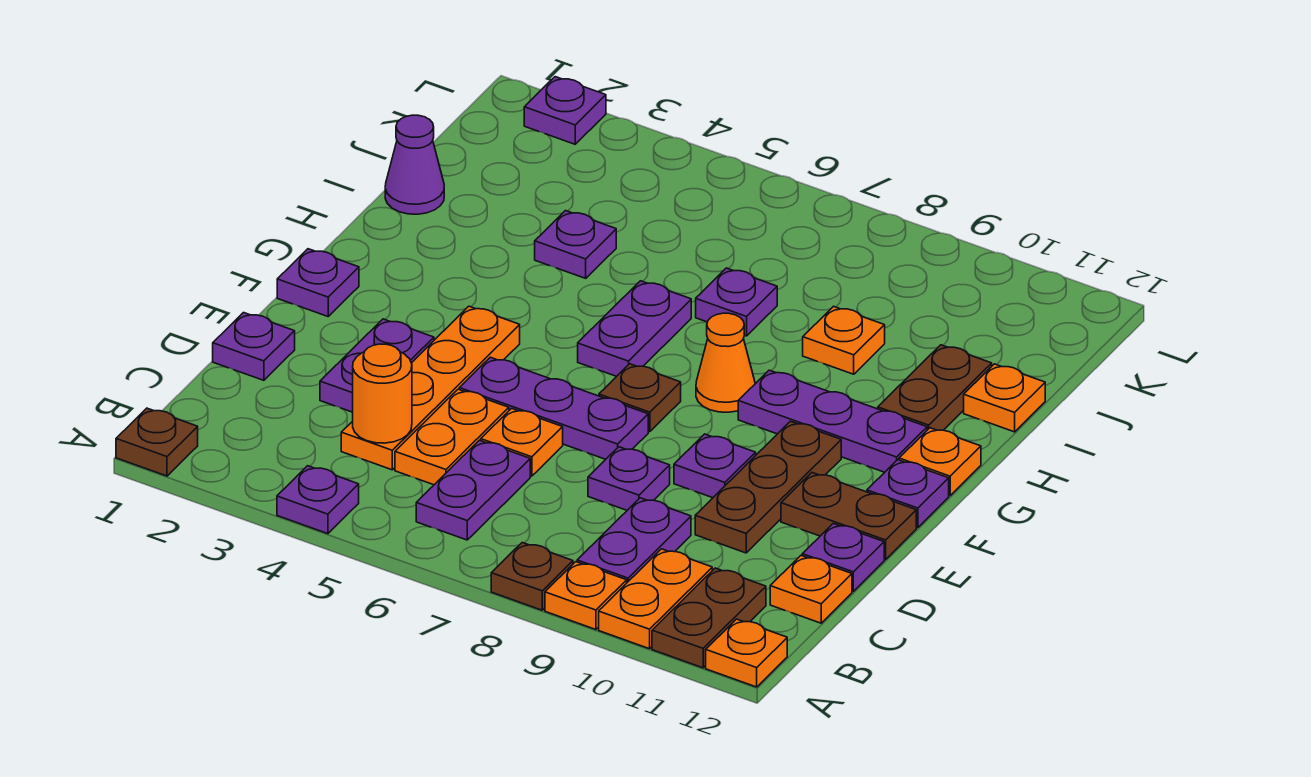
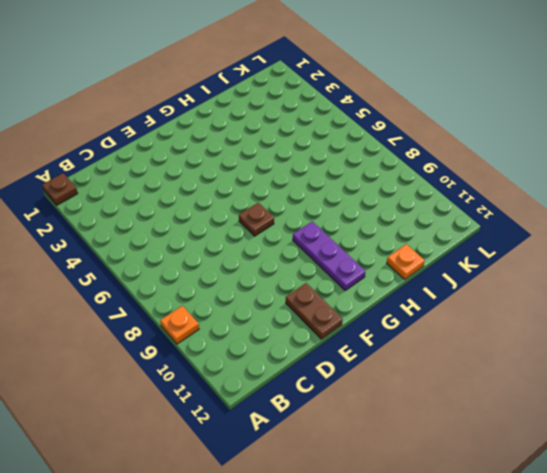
none -> purple plate A4 level 1
none -> brown plate A8 level 1
none -> orange plate A10:B10 level 1
none -> brown plate A11:B11 level 1

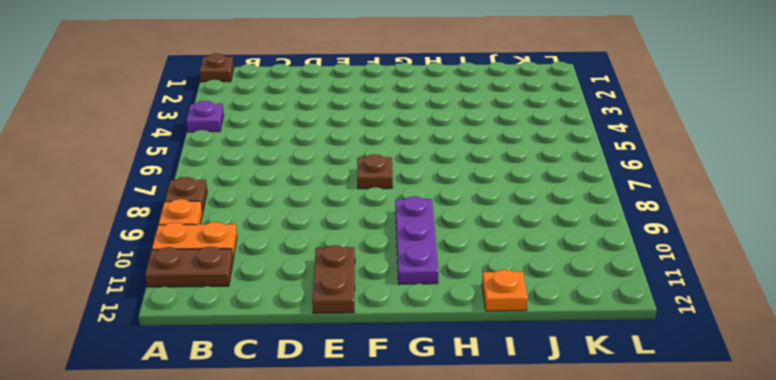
none -> orange plate A12 level 1
none -> purple plate B6:C6 level 1
none -> purple plate B9:C9 level 1
none -> orange plate C4:F4 level 1

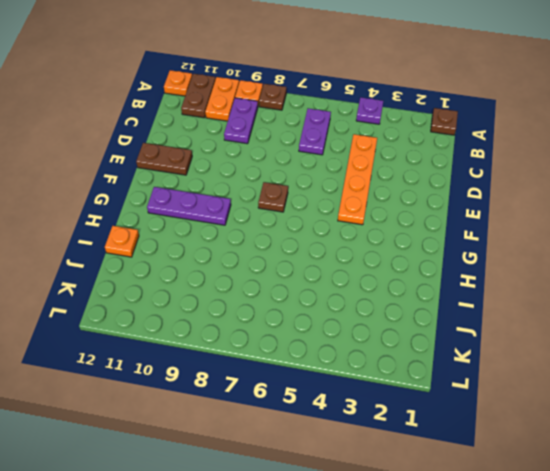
none -> orange plate C5:D5 level 1
none -> orange plate C12 level 1
none -> purple plate D1 level 1
none -> purple plate D3:E3 level 1

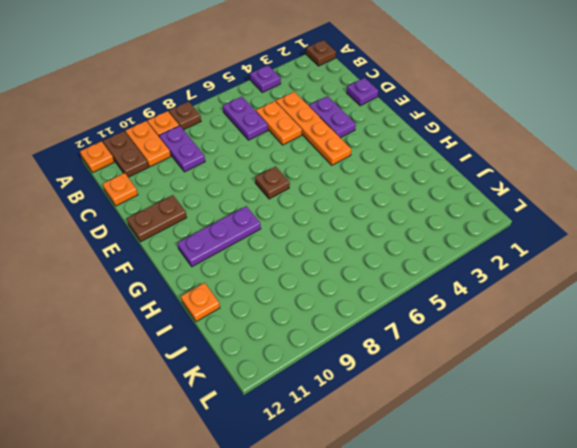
none -> orange plate D6 level 1
none -> purple plate D8 level 1
none -> brown plate D10:F10 level 1
none -> purple plate D12 level 1

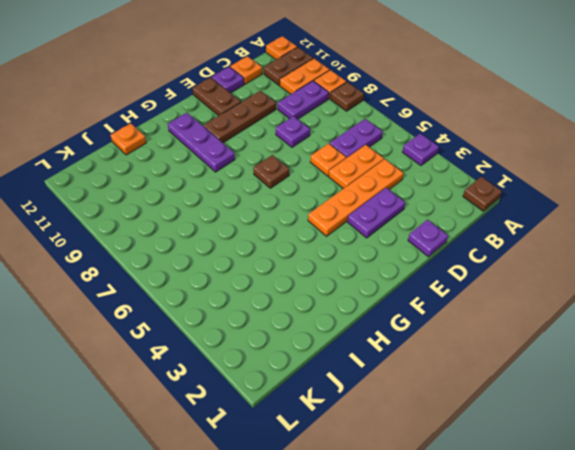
none -> purple plate E5:E7 level 1
none -> purple plate E9 level 1
none -> purple plate F1 level 1
none -> purple plate F12 level 1

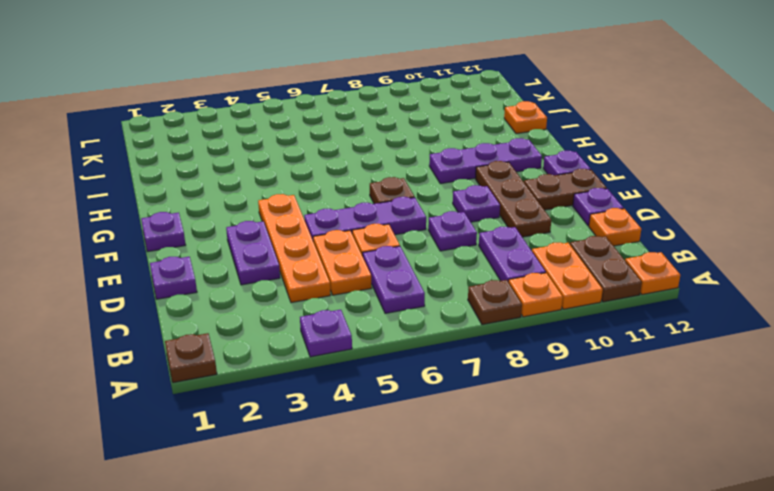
none -> purple plate G6:H6 level 1
none -> orange cone G8 level 1
none -> orange plate G12 level 1
none -> brown plate H11:I11 level 1

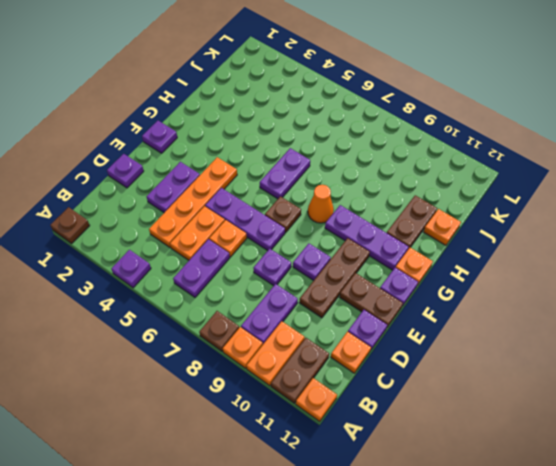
none -> purple cone I1 level 1
none -> purple plate I4 level 1
none -> purple plate I7 level 1
none -> orange plate I9 level 1

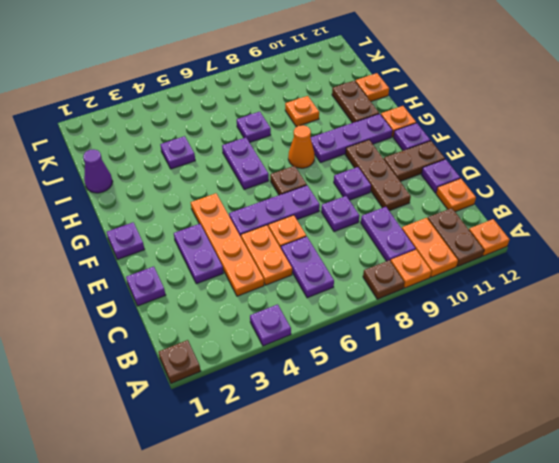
none -> purple plate L2 level 1
none -> orange round brick C4 level 2

